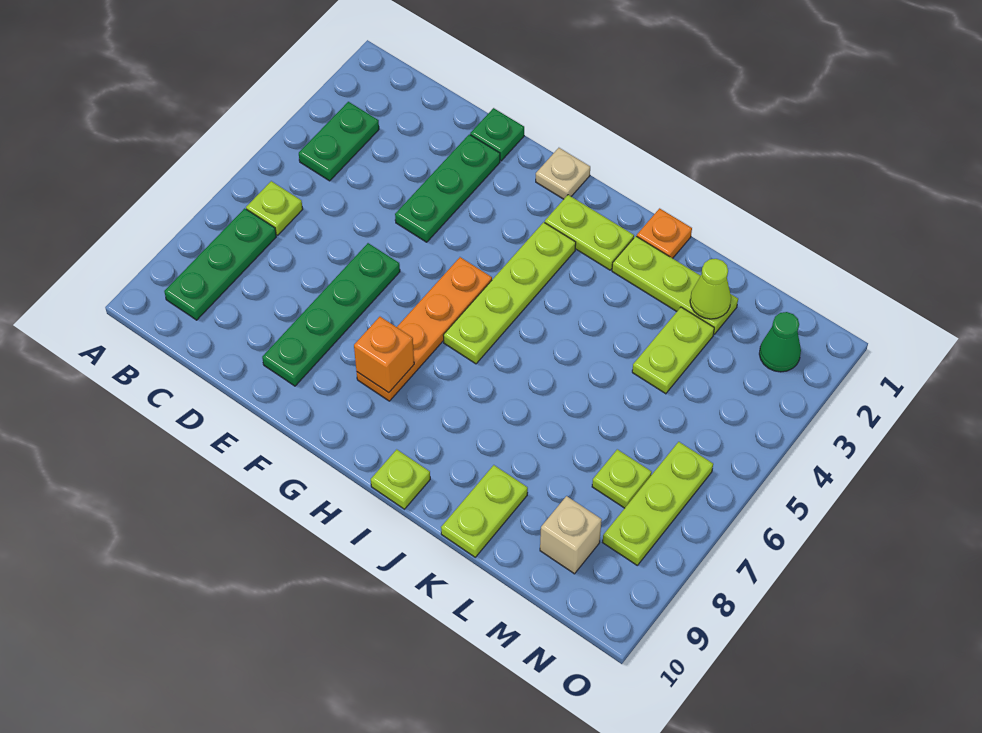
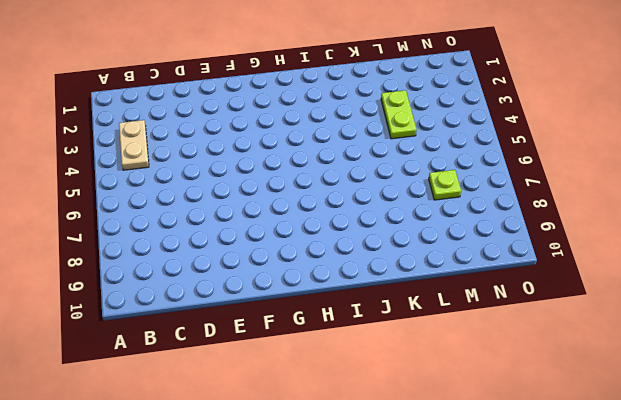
tan plate B3:B4 level 1 -> green plate B3:B4 level 1
none -> lime plate B6 level 1
none -> green plate B7:B9 level 1
none -> green plate E1 level 1

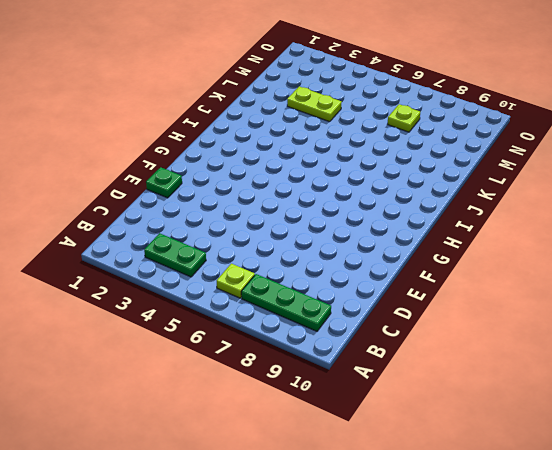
none -> green plate E2:E4 level 1
none -> green plate E6:E9 level 1
none -> tan plate G1 level 1

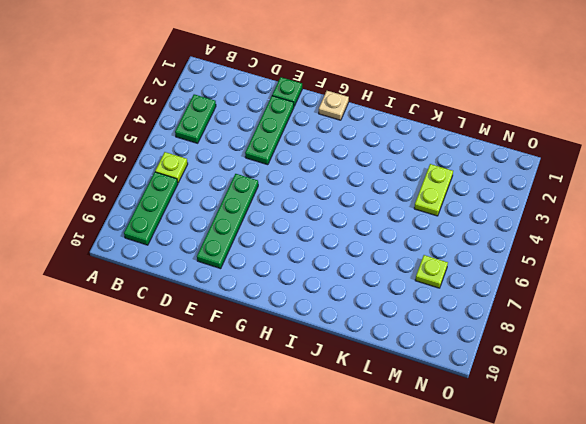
none -> orange plate G5:G8 level 1
none -> lime plate H2:I2 level 1
none -> lime plate H3:H6 level 1

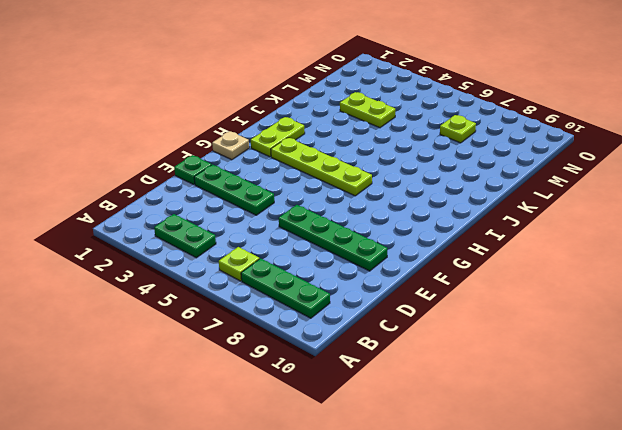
none -> orange plate G5:G8 level 1
none -> lime plate I10 level 1
none -> orange plate J1 level 1

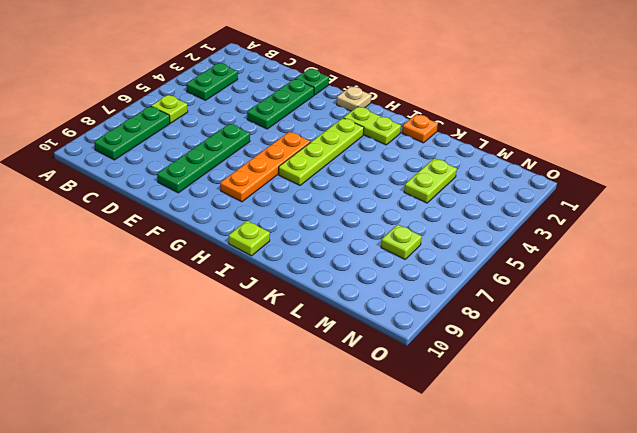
none -> lime plate J2:L2 level 1
none -> lime plate K9:K10 level 1
none -> tan brick M9 level 1

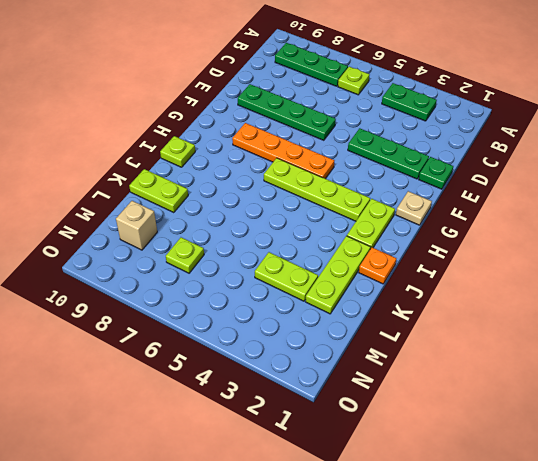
none -> green cone N2 level 1
none -> lime plate N6:N8 level 1
none -> orange brick G8 level 2

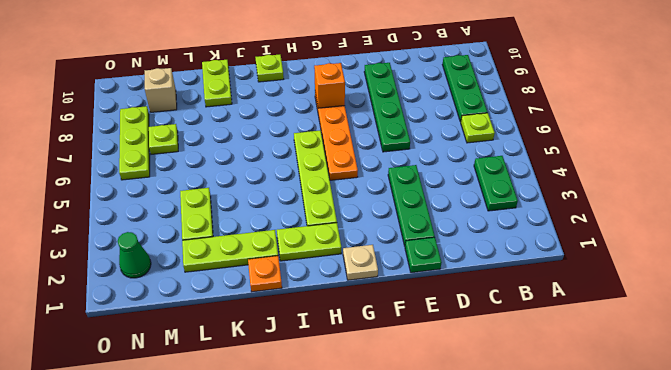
none -> lime cone L2 level 2

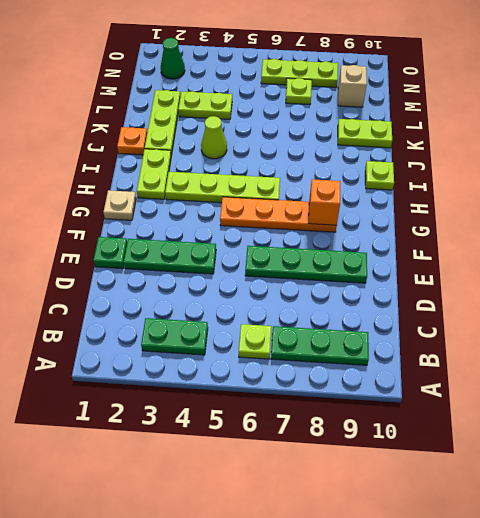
lime cone J4 level 1 -> lime cone L2 level 2

